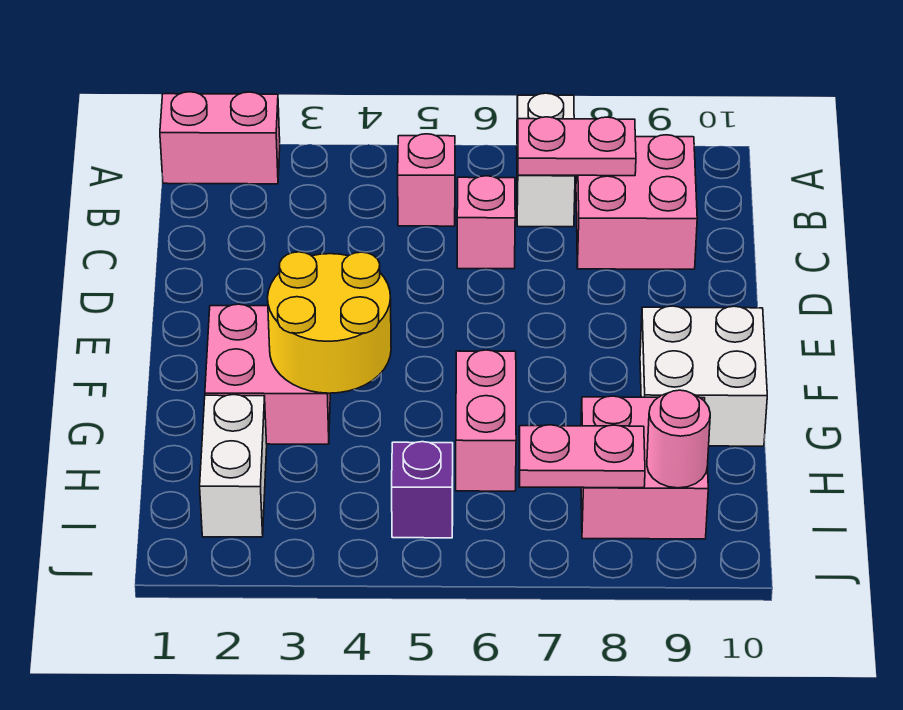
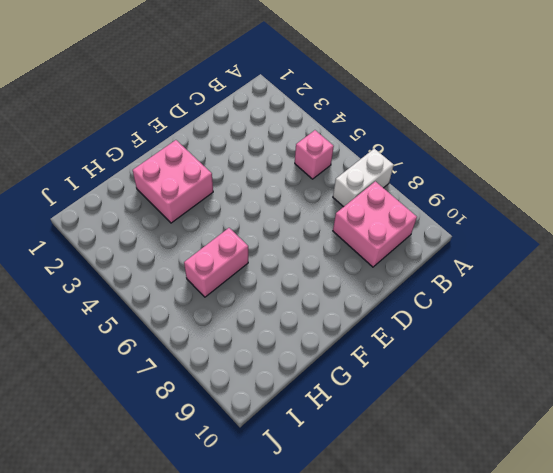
none -> pink brick A1:A2 level 1
none -> pink brick C6 level 1
none -> white brick F9:G10 level 1

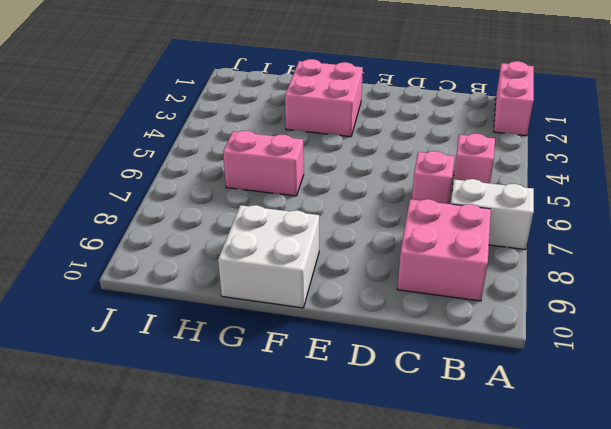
none -> white brick H2:I2 level 1
none -> pink brick H8:I9 level 1
none -> purple brick I5 level 1

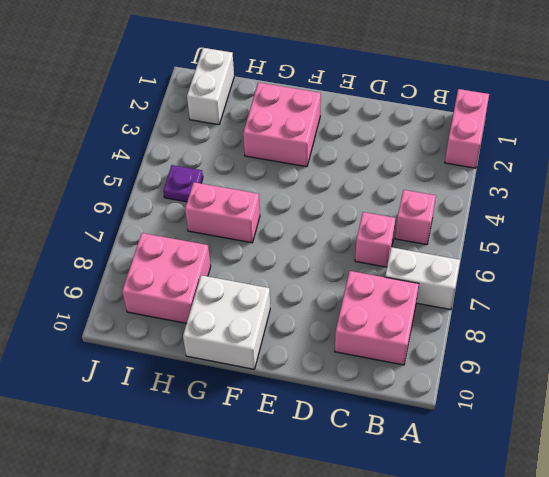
white brick I1:I2 level 1 -> white brick H2:I2 level 1
purple plate I5 level 1 -> purple brick I5 level 1
none -> pink plate B7:B8 level 2
none -> yellow round brick F3:G4 level 2
none -> pink plate I7:I8 level 2

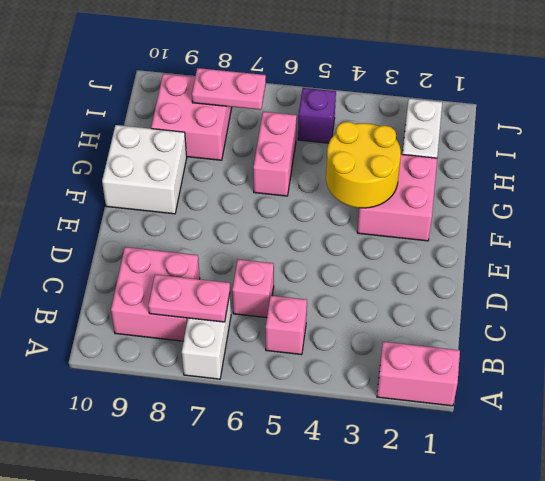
none -> pink round brick I9 level 2

